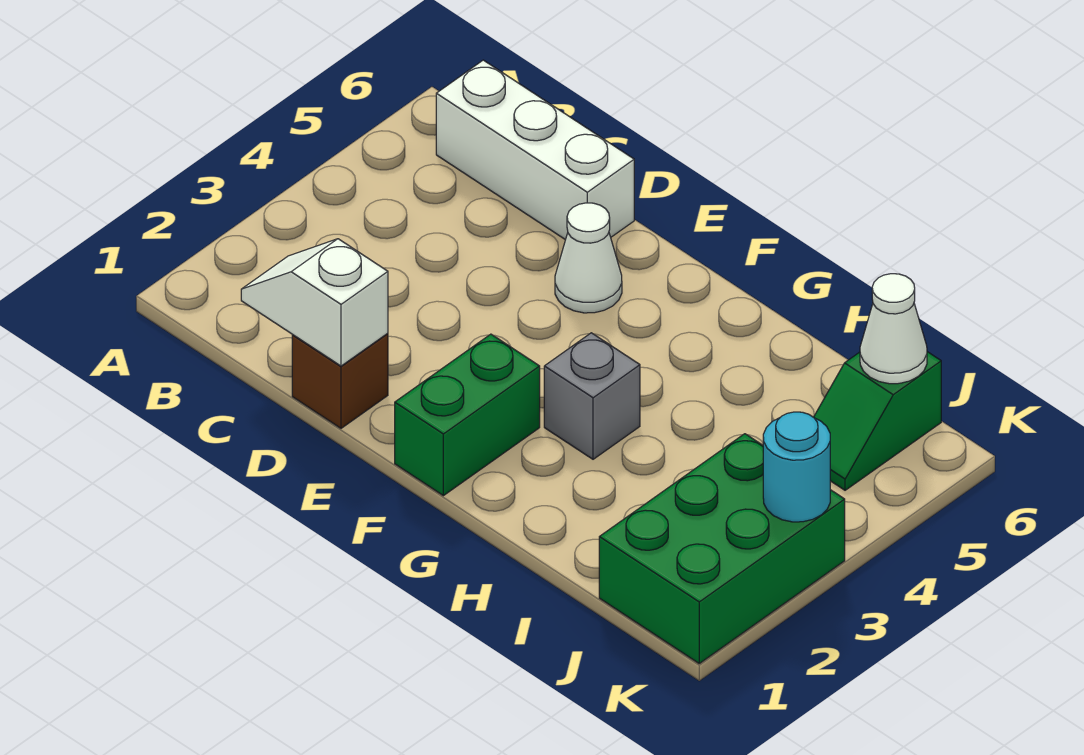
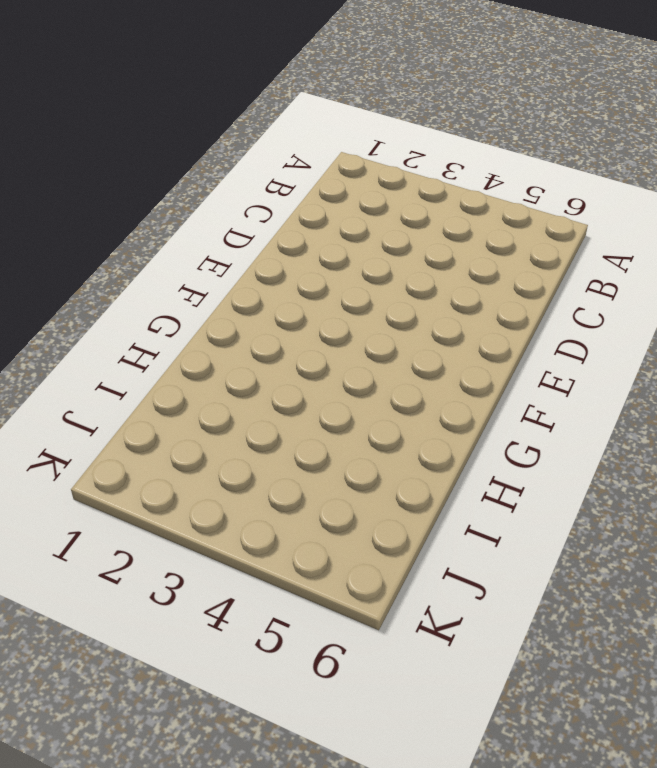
none -> white brick B6:D6 level 1
none -> brown brick D1 level 1

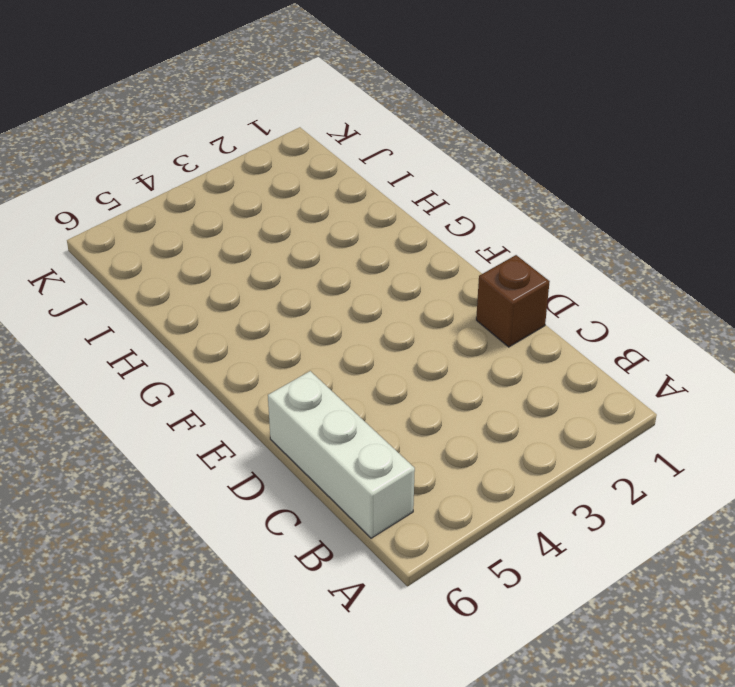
none -> white cone E5 level 1
none -> green brick F1:F2 level 1

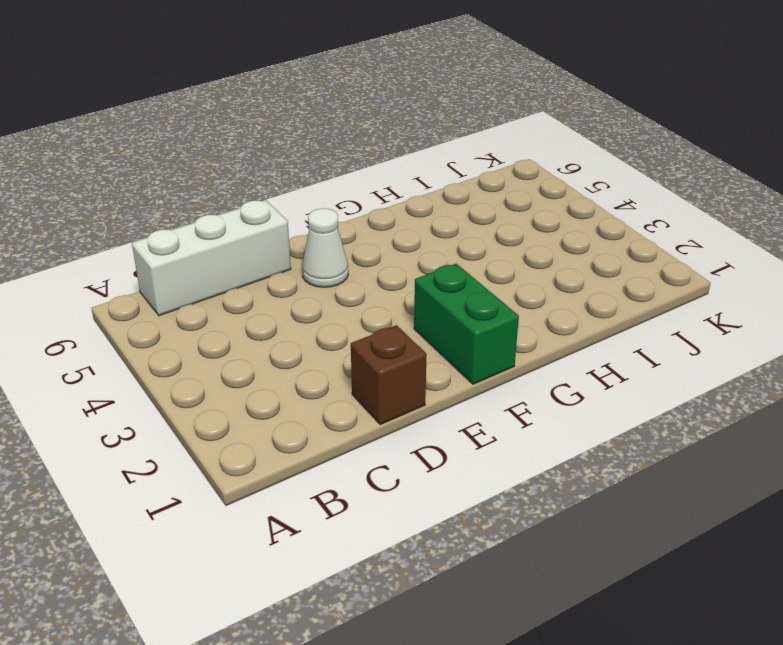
none -> grey brick G3 level 1
none -> green brick J1:K3 level 1

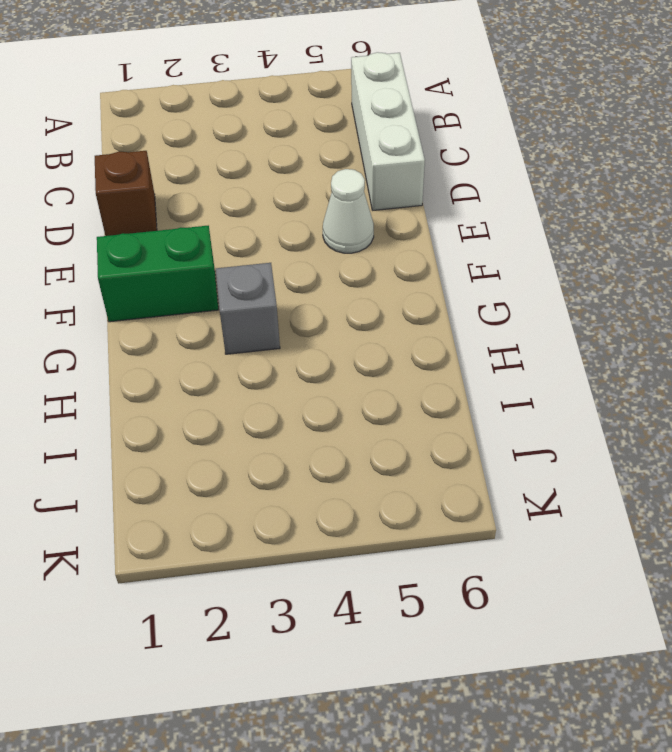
none -> green brick J1:K3 level 1
none -> green slope J5:J6 level 1 top 6

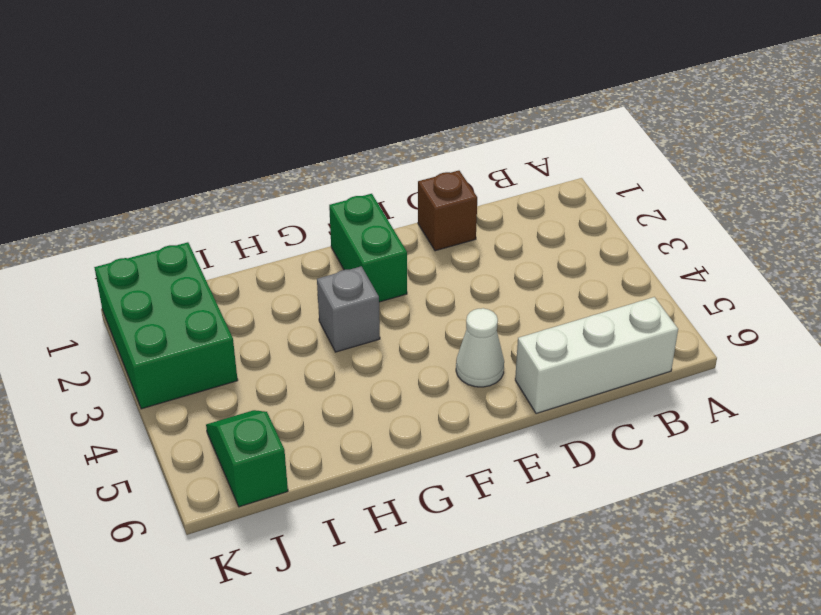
none -> white slope C1:D1 level 2 top D
none -> white cone J6 level 2

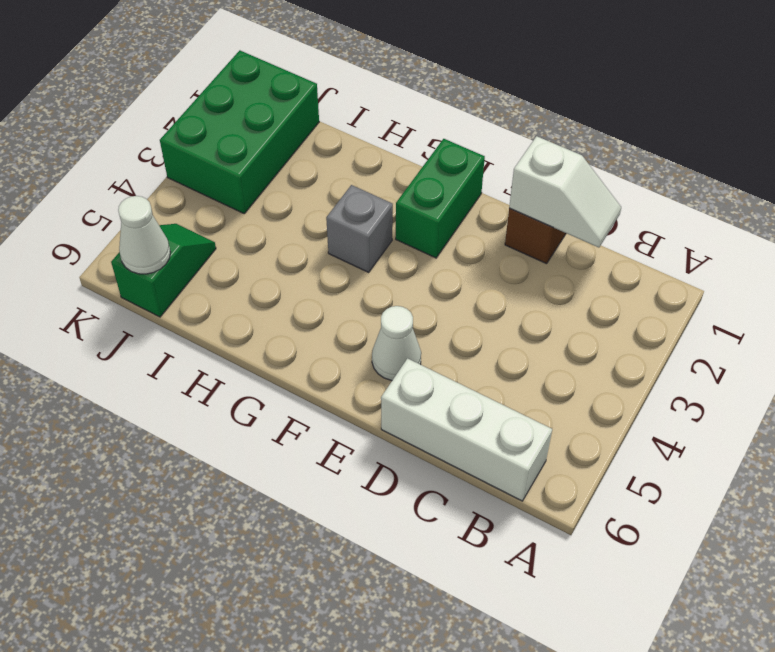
none -> cyan round brick K3 level 2

